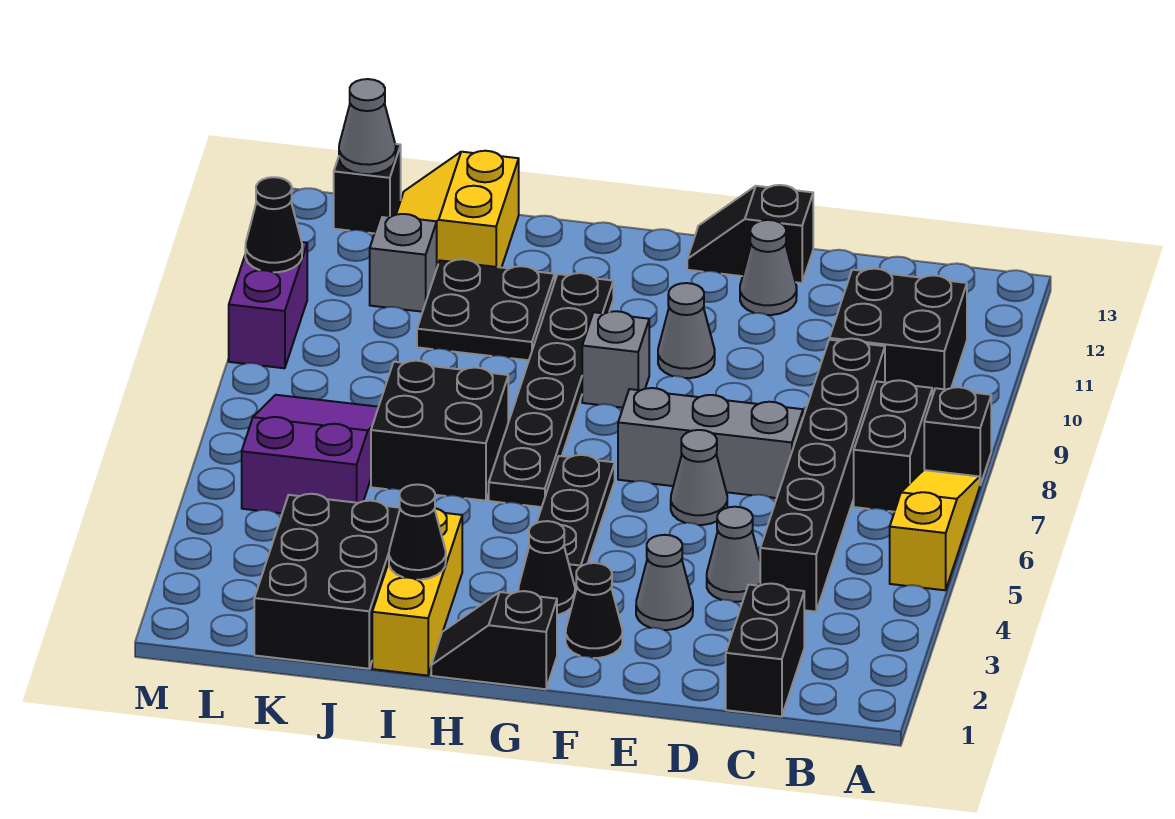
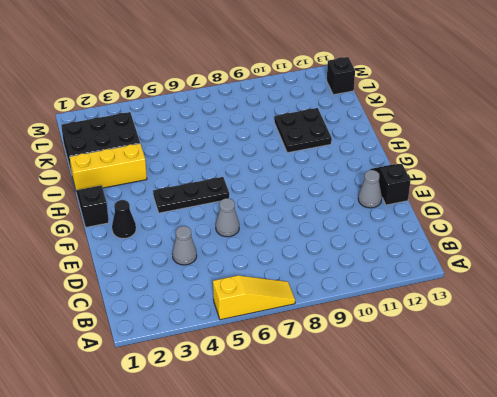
none -> black brick A8 level 1
none -> black brick B7:B8 level 1
none -> black brick B10:C11 level 1
none -> black brick C1:C2 level 1

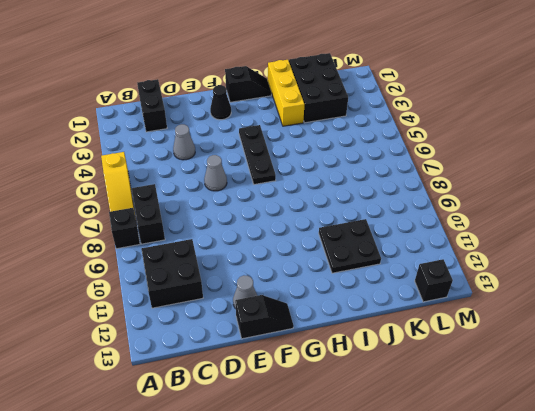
none -> black brick C4:C9 level 1
none -> grey brick D7:F7 level 1
none -> grey cone E3 level 1
none -> grey cone F10 level 1

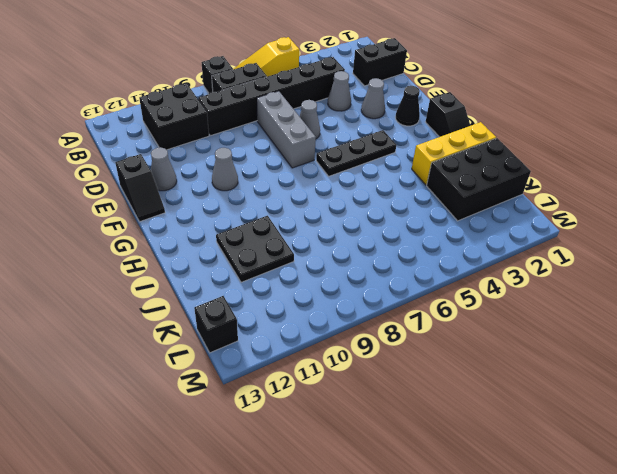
none -> black cone G3 level 1
none -> grey brick G9 level 1
none -> black plate H6:H11 level 1
none -> black brick I6:J7 level 1

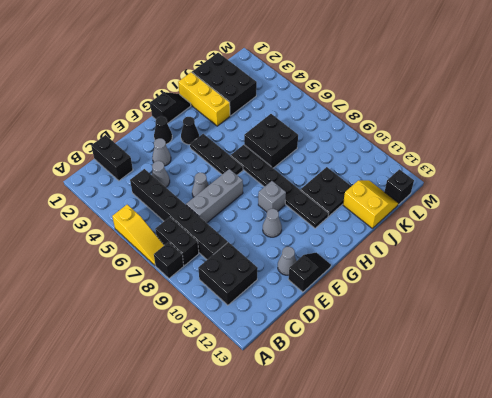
none -> purple slope K5:L7 level 1 top 5
none -> grey brick K11 level 1
none -> purple brick M9:M10 level 1
none -> black cone I2 level 2

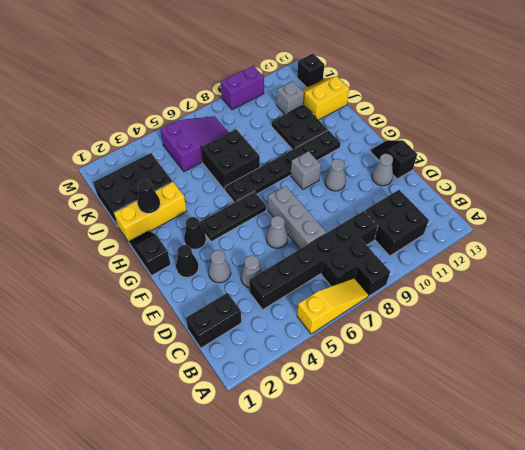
none -> grey cone L13 level 2
none -> black cone M10 level 2

